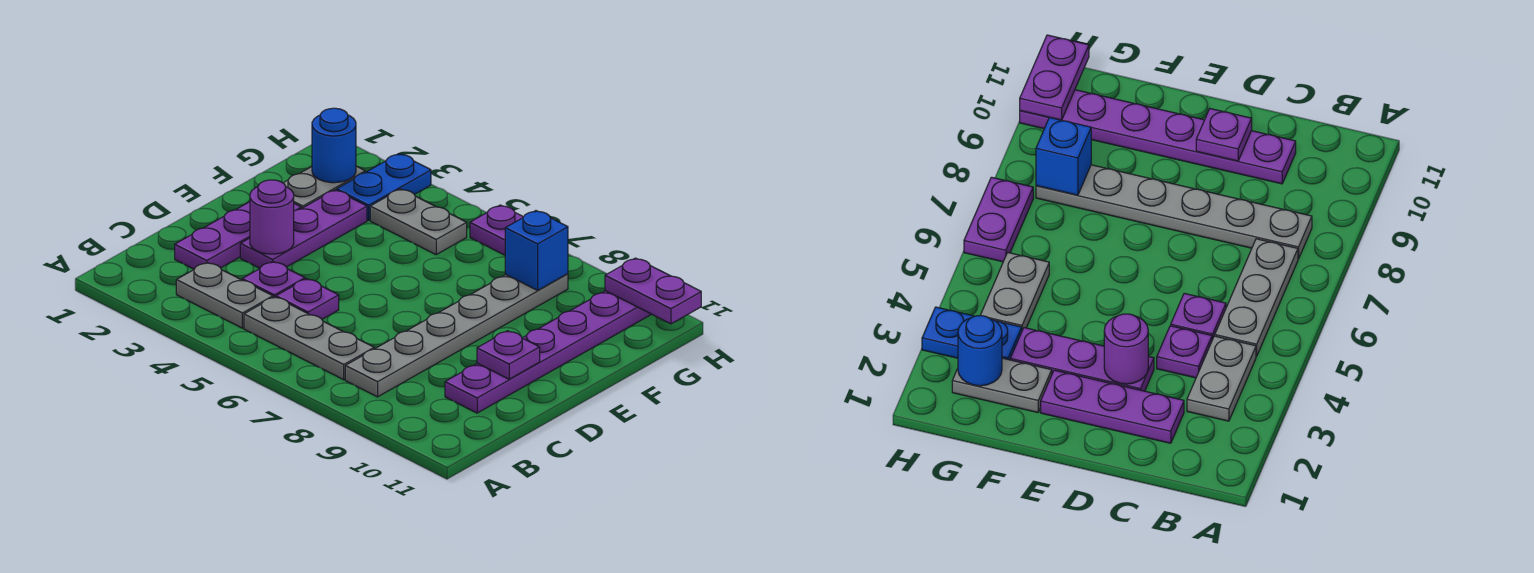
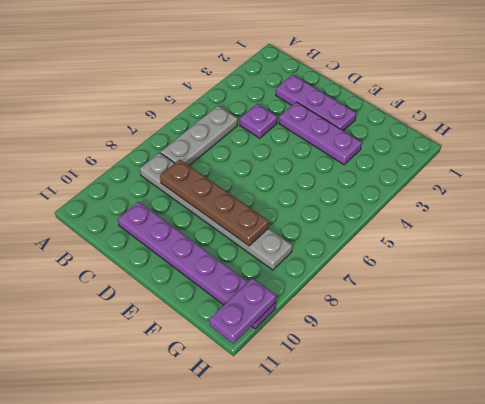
brown plate C8:F8 level 2 -> none
none -> grey plate B3:B4 level 1
none -> purple plate C5 level 1
none -> grey plate F2:G2 level 1

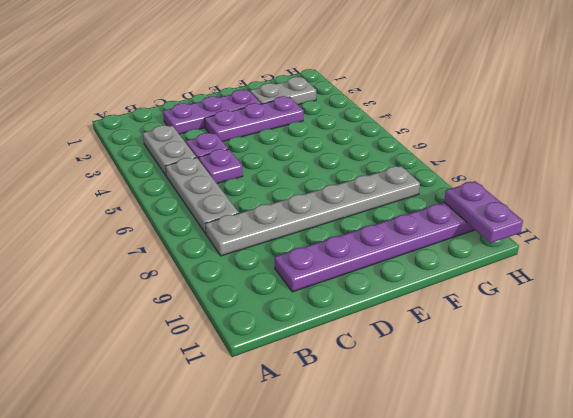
none -> blue plate G3:H3 level 1
none -> grey plate G4:G5 level 1
none -> purple plate H6:H7 level 1

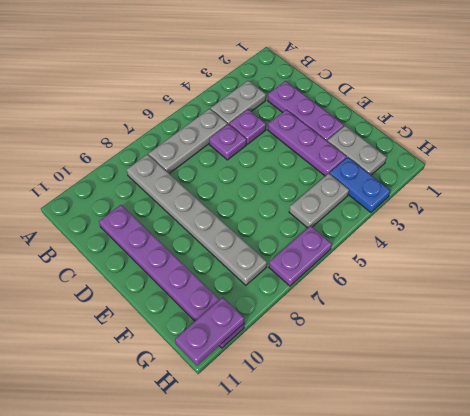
none -> purple round brick D3 level 2
none -> purple plate D10 level 2
none -> blue round brick G2 level 2

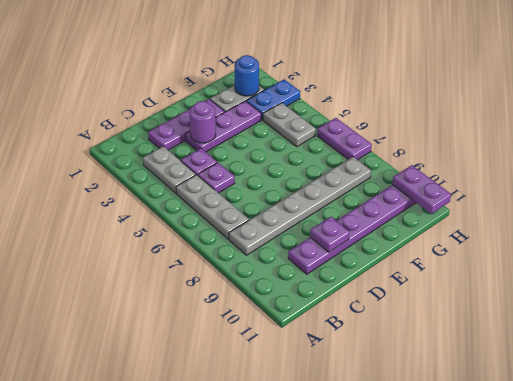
none -> blue brick G8 level 2

